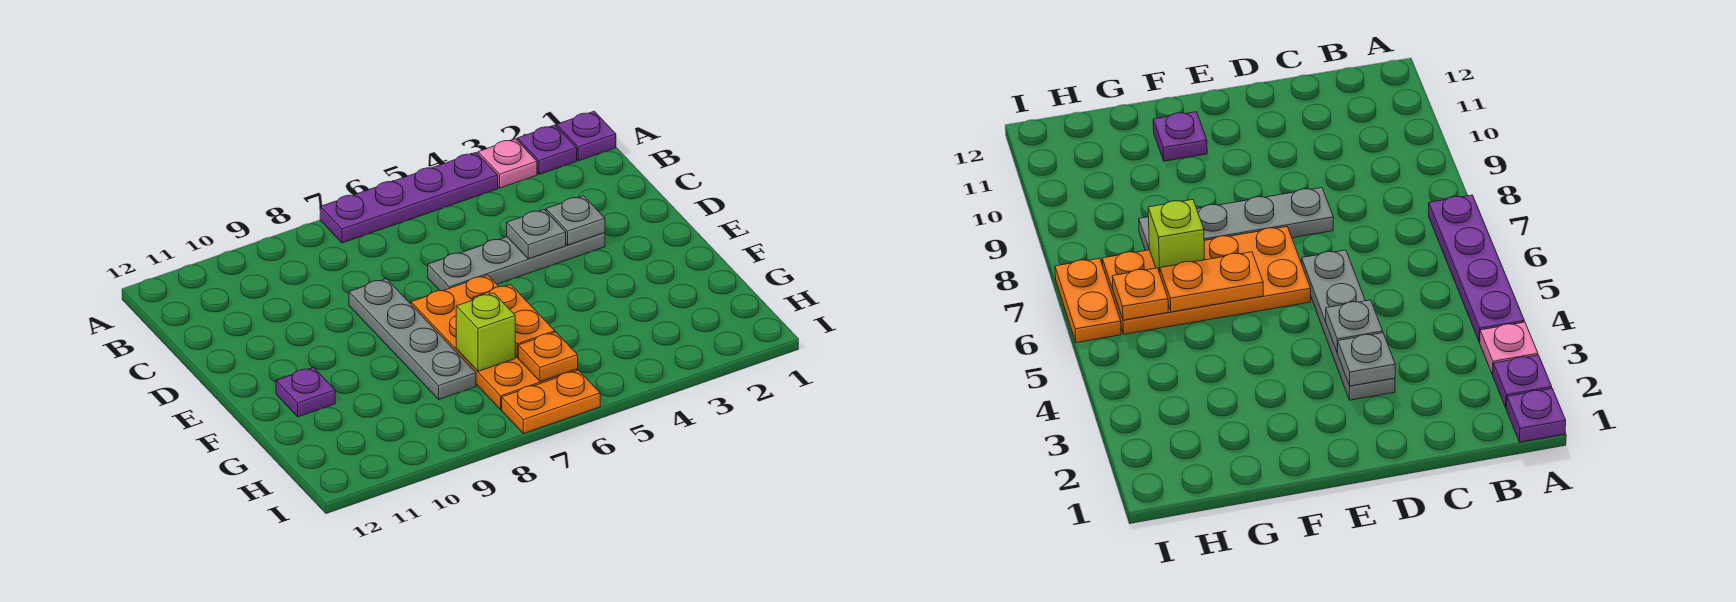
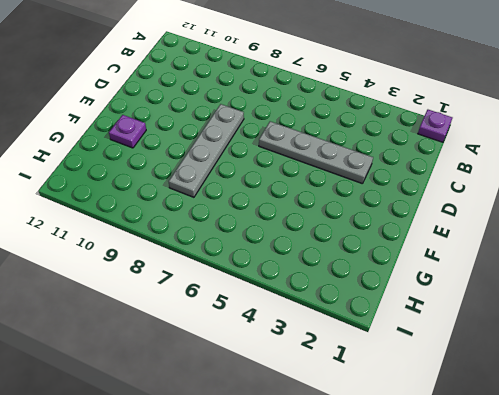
none -> purple plate A2 level 1
none -> pink plate A3 level 1
none -> purple plate A4:A7 level 1

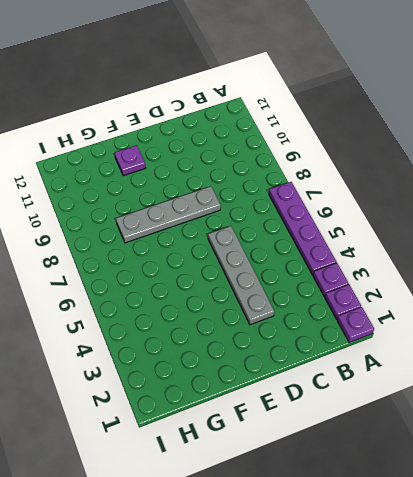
purple plate A3 level 1 -> pink plate A3 level 1
none -> orange plate E6:H7 level 1
none -> orange plate I6:I7 level 1
none -> grey plate D3 level 2

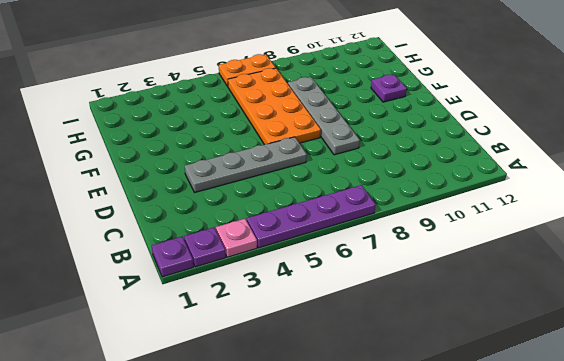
none -> grey plate D3 level 2
none -> grey plate D4 level 2
none -> orange plate F6:G6 level 2

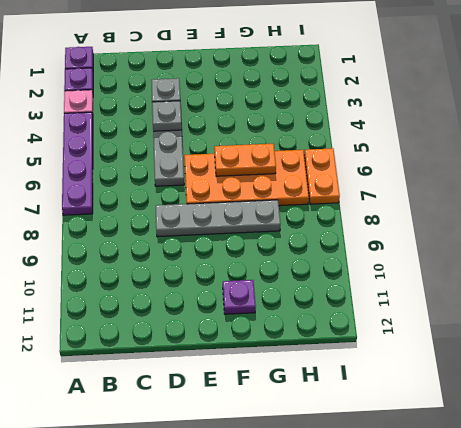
none -> lime brick G7 level 2
none -> orange plate H6 level 2

